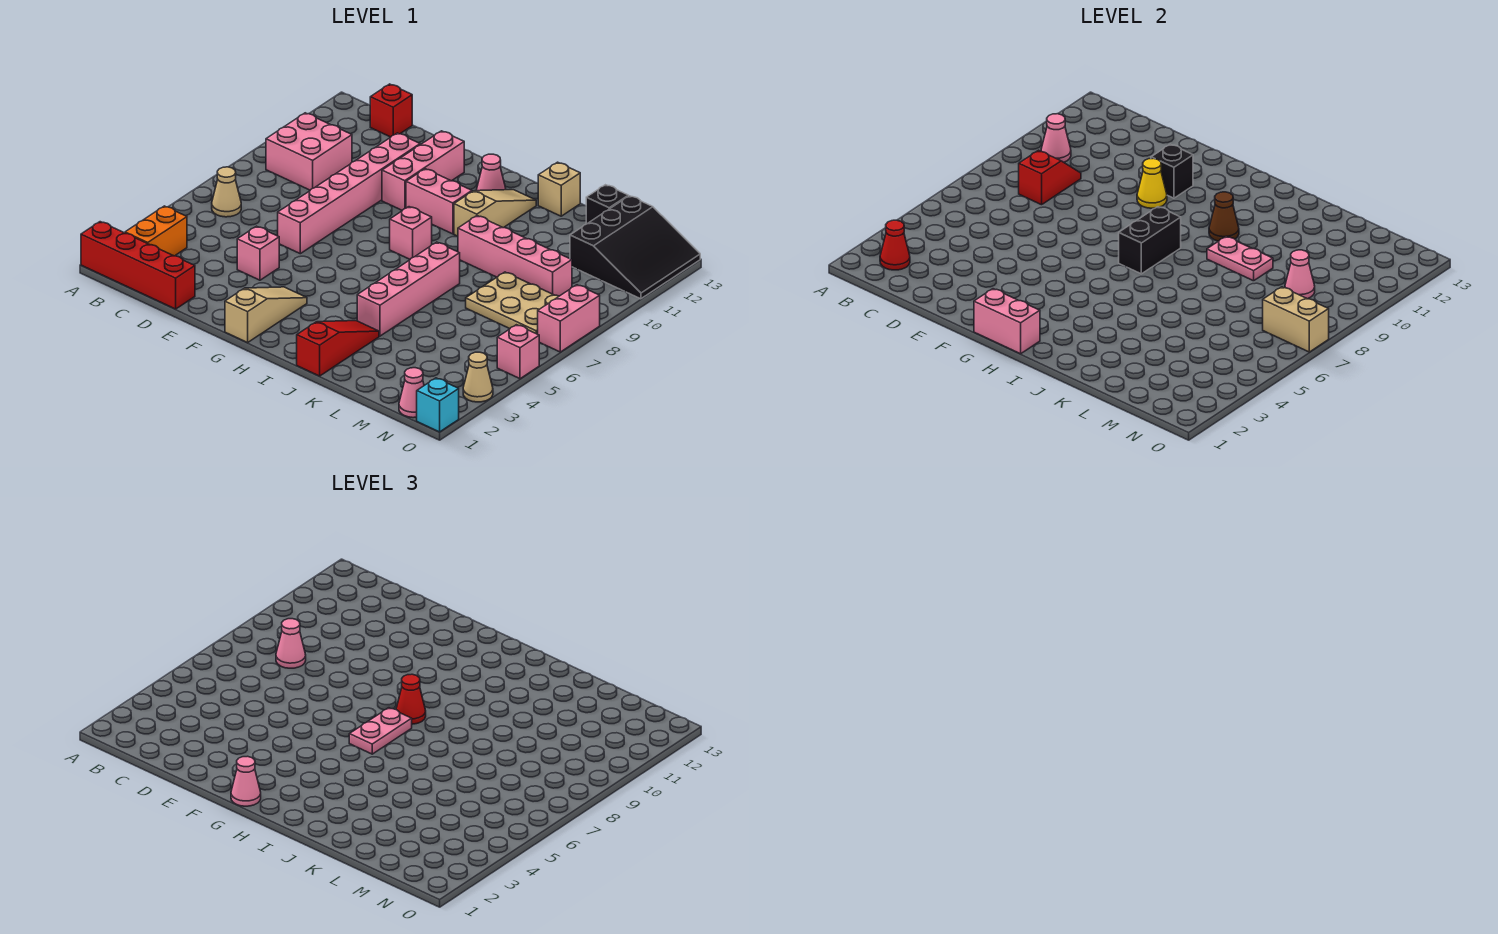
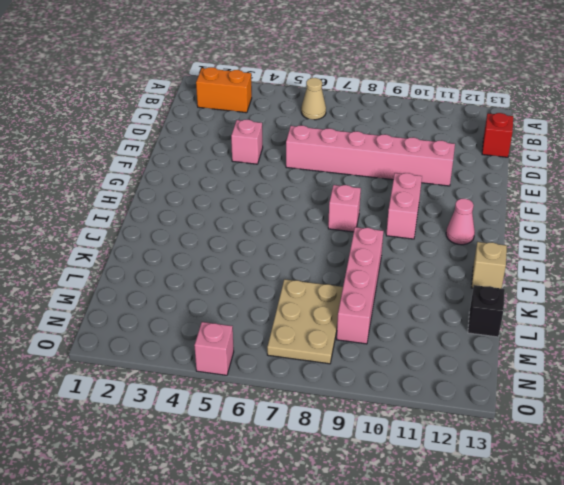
none -> red brick A1:D1 level 1
none -> pink brick B9:C10 level 1
none -> pink brick F10:F12 level 1
none -> tan slope G1:G3 level 1 top 1

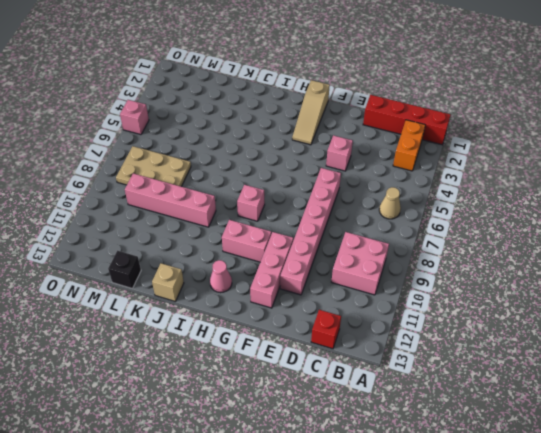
none -> tan slope I10:I12 level 1 top 10
none -> red slope J1:J3 level 1 top 1
none -> pink brick J4:J7 level 1
none -> black slope M11:O13 level 1 top M

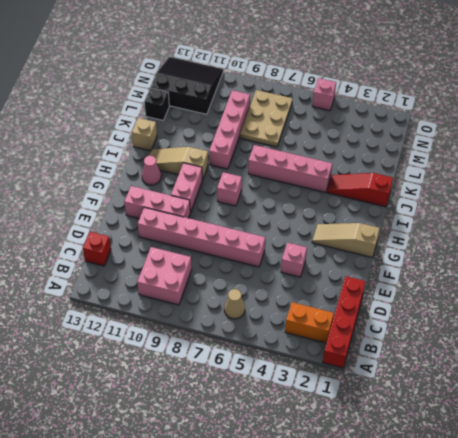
none -> pink cone N1 level 1
none -> cyan brick O1 level 1
none -> tan cone O3 level 1
none -> pink brick O7:O8 level 1

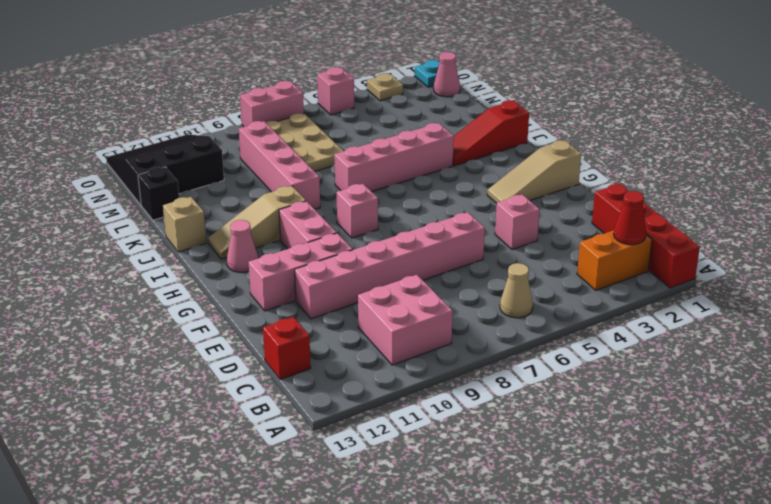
cyan plate O1 level 1 -> cyan brick O1 level 1
tan plate O3 level 1 -> tan cone O3 level 1
none -> pink cone B10 level 2
none -> red slope C8:C9 level 2 top 8
none -> yellow cone F10 level 2
none -> black brick F11 level 2

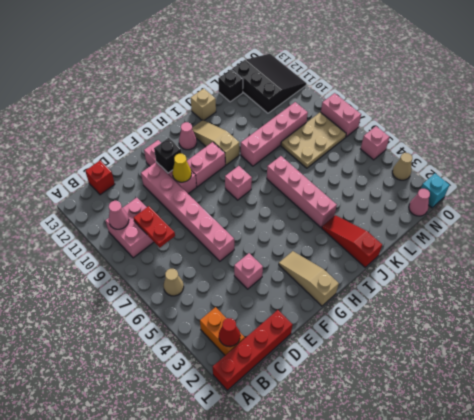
red plate C8:C9 level 2 -> red slope C8:C9 level 2 top 8
none -> pink brick G1:H1 level 2
none -> black brick H7:H8 level 2
none -> brown cone I10 level 2
none -> pink plate J9:K9 level 2

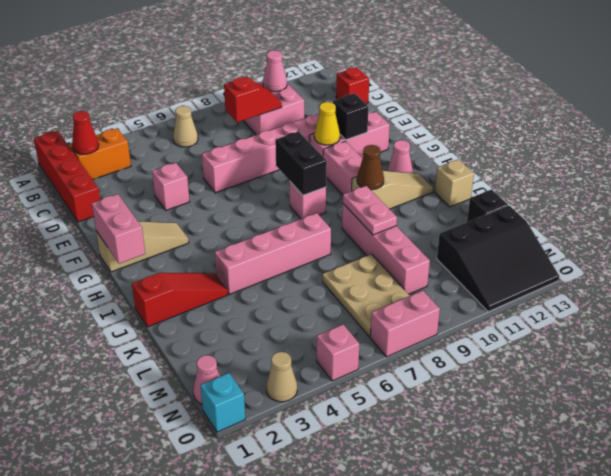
black brick G8:H8 level 2 -> black brick H7:H8 level 2
none -> pink cone M9 level 2
none -> tan brick N7:O7 level 2
none -> pink cone C8 level 3
none -> pink cone G1 level 3

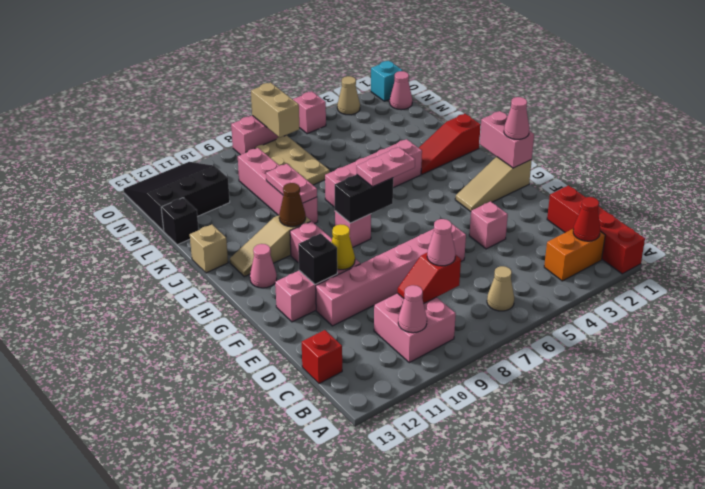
none -> pink cone M9 level 2
none -> red cone H8 level 3

